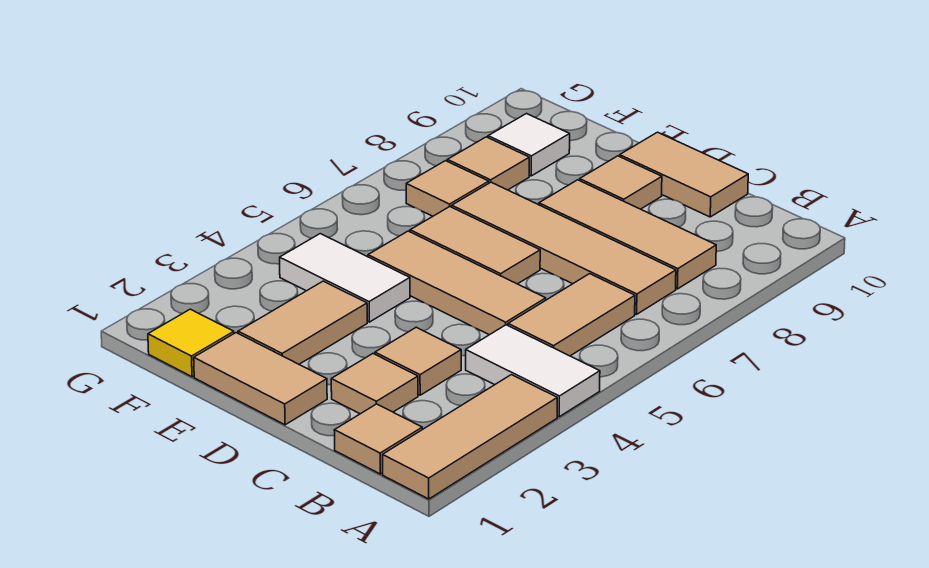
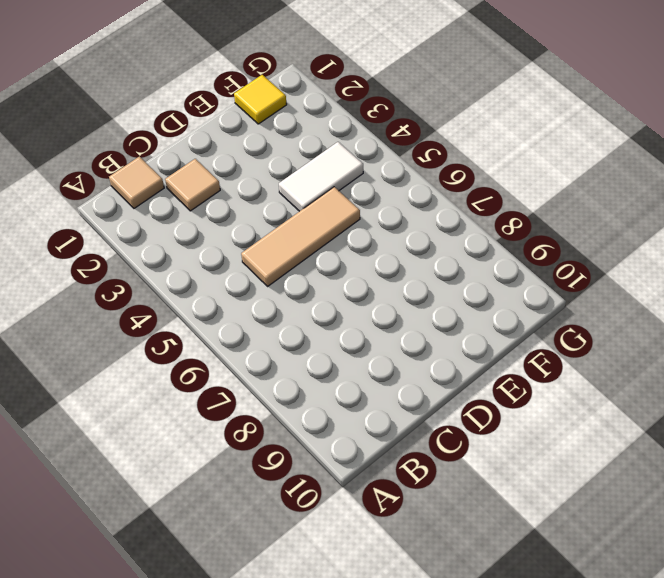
none -> tan tile A1:A3 level 1
none -> white tile A4:B4 level 1
none -> tan tile B5:B6 level 1

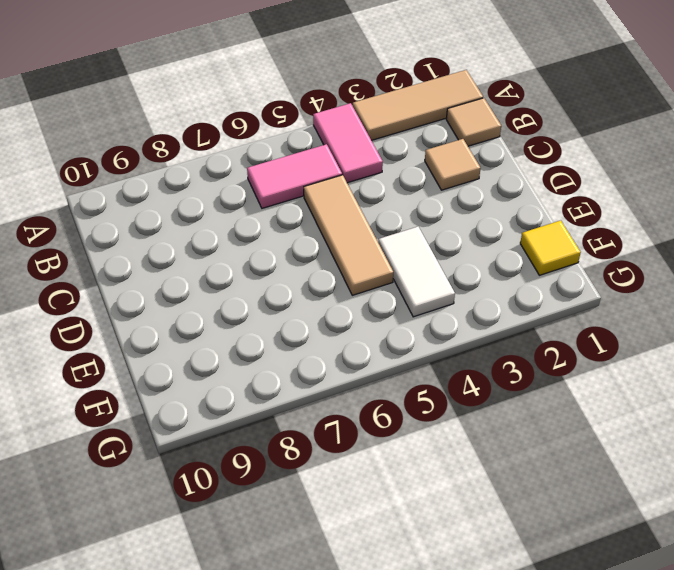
pink tile A4:B4 level 1 -> white tile A4:B4 level 1
pink tile B5:B6 level 1 -> tan tile B5:B6 level 1
none -> tan tile B7:E7 level 1
none -> tan tile B8:D8 level 1
none -> tan tile C3 level 1

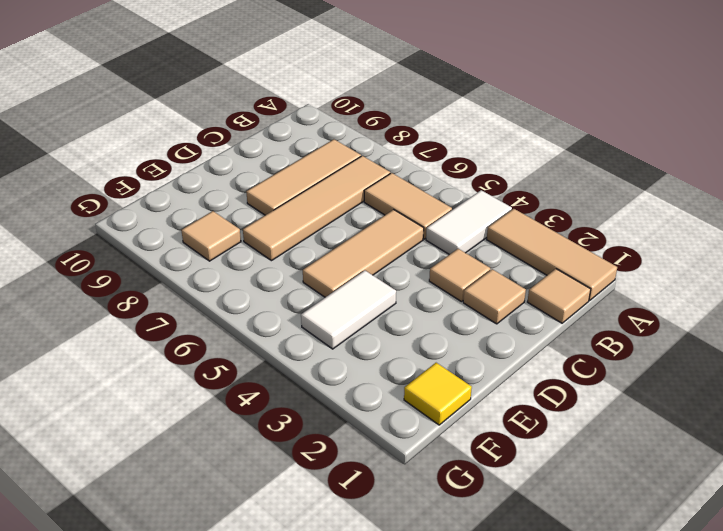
none -> tan tile C10:D10 level 1
none -> tan tile D1:E1 level 1
none -> tan tile D6:E6 level 1

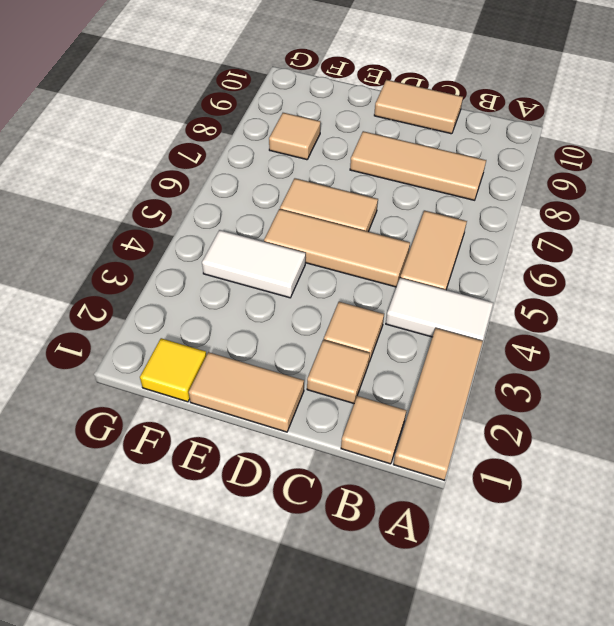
none -> tan tile B7:E7 level 1
none -> tan tile D9 level 1
none -> tan tile E2:E3 level 1

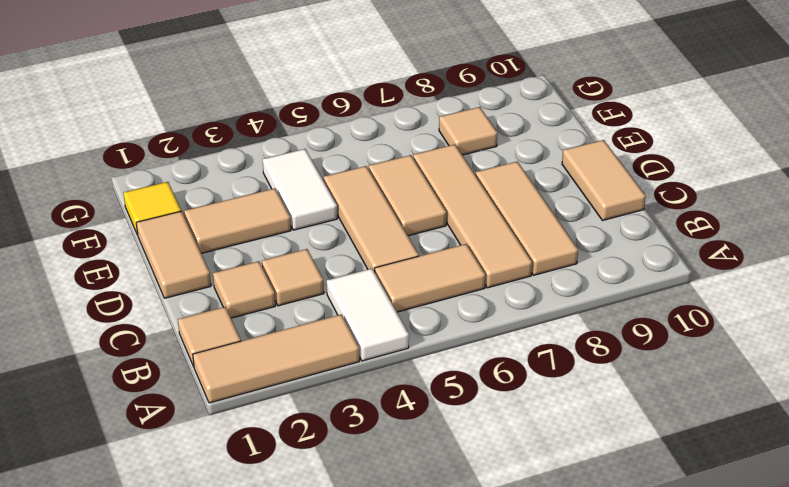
none -> tan tile D9 level 1
none -> tan tile F7 level 1
none -> white tile F9 level 1

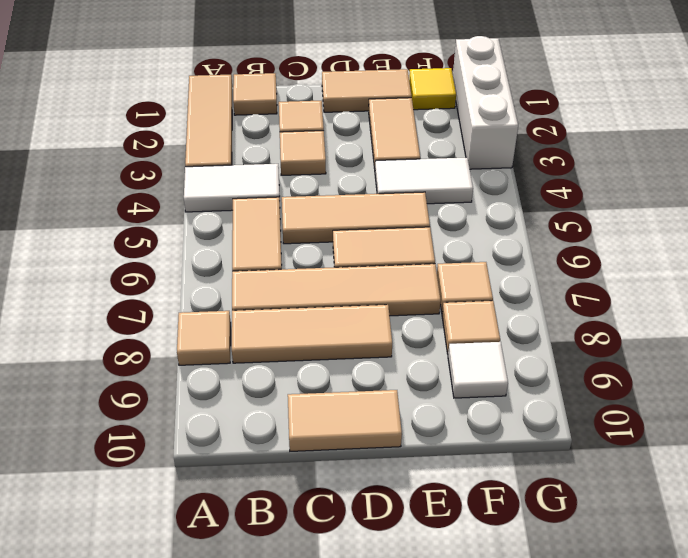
tan tile A8 level 1 -> tan tile D9 level 1
white brick G1:G3 level 1 -> none

